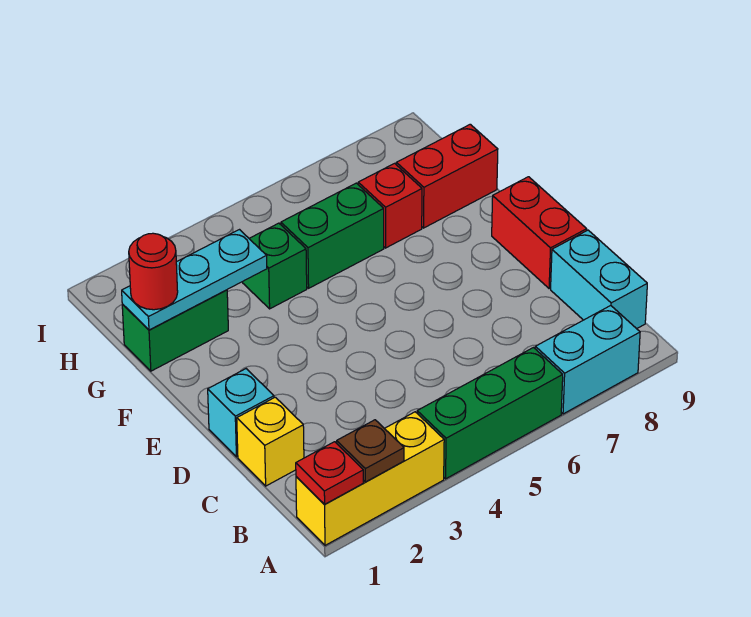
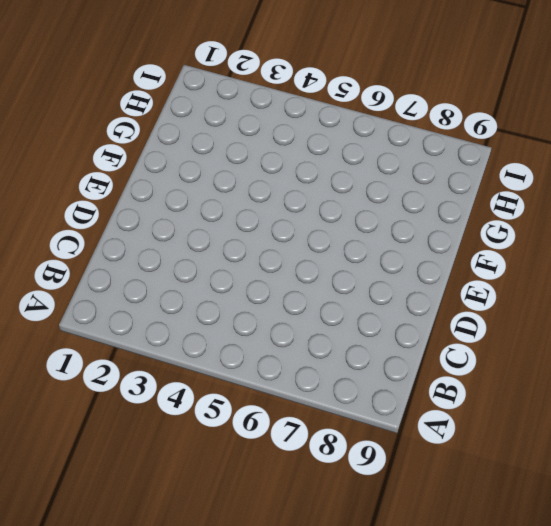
none -> yellow brick A1:A3 level 1
none -> green brick A4:A6 level 1
none -> cyan brick A7:A8 level 1

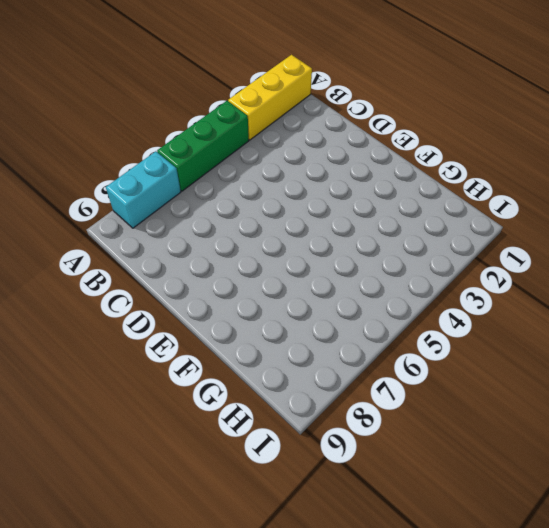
none -> cyan brick B9:C9 level 1
none -> yellow brick C1 level 1
none -> cyan brick D1 level 1

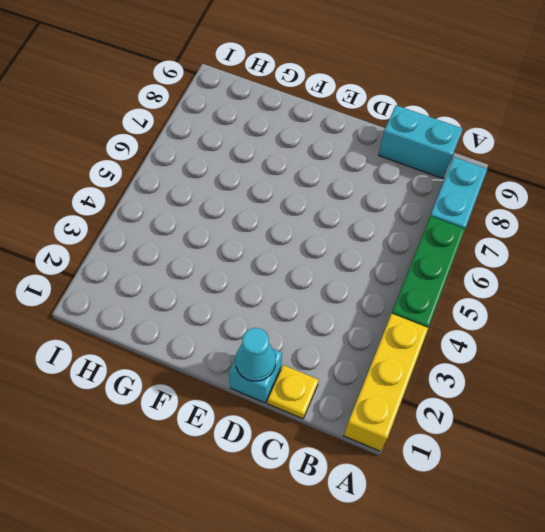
yellow plate C1 level 1 -> yellow brick C1 level 1
cyan cone D1 level 2 -> none
none -> red brick D9:E9 level 1
none -> green brick G1:G2 level 1
none -> green brick G4 level 1

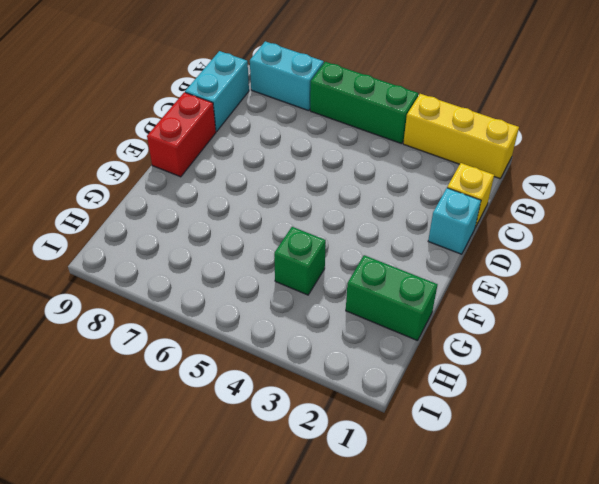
none -> green brick G5:G6 level 1
none -> red brick G7 level 1
none -> red brick G8:G9 level 1

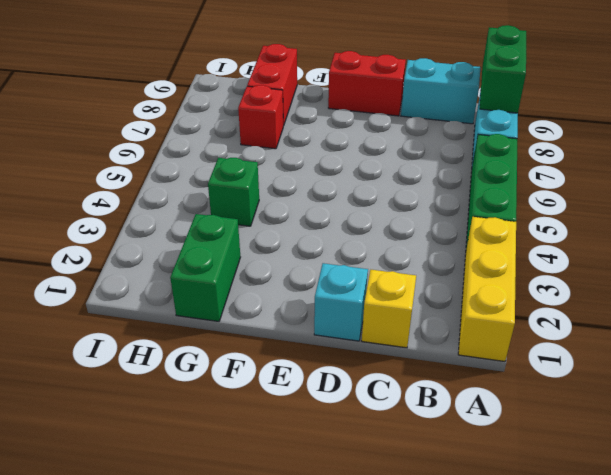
green brick A8:A9 level 2 -> green brick G5:G6 level 1
none -> red plate A1 level 2
none -> brown plate A2 level 2
none -> cyan plate G1:G3 level 2

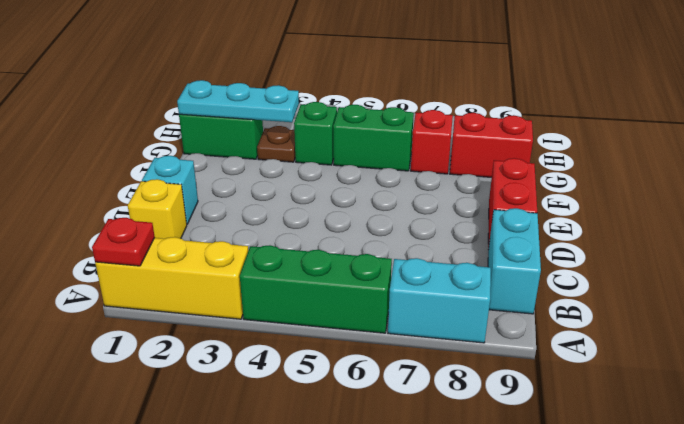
brown plate G3 level 1 -> brown plate A2 level 2
none -> red round brick G1 level 3

